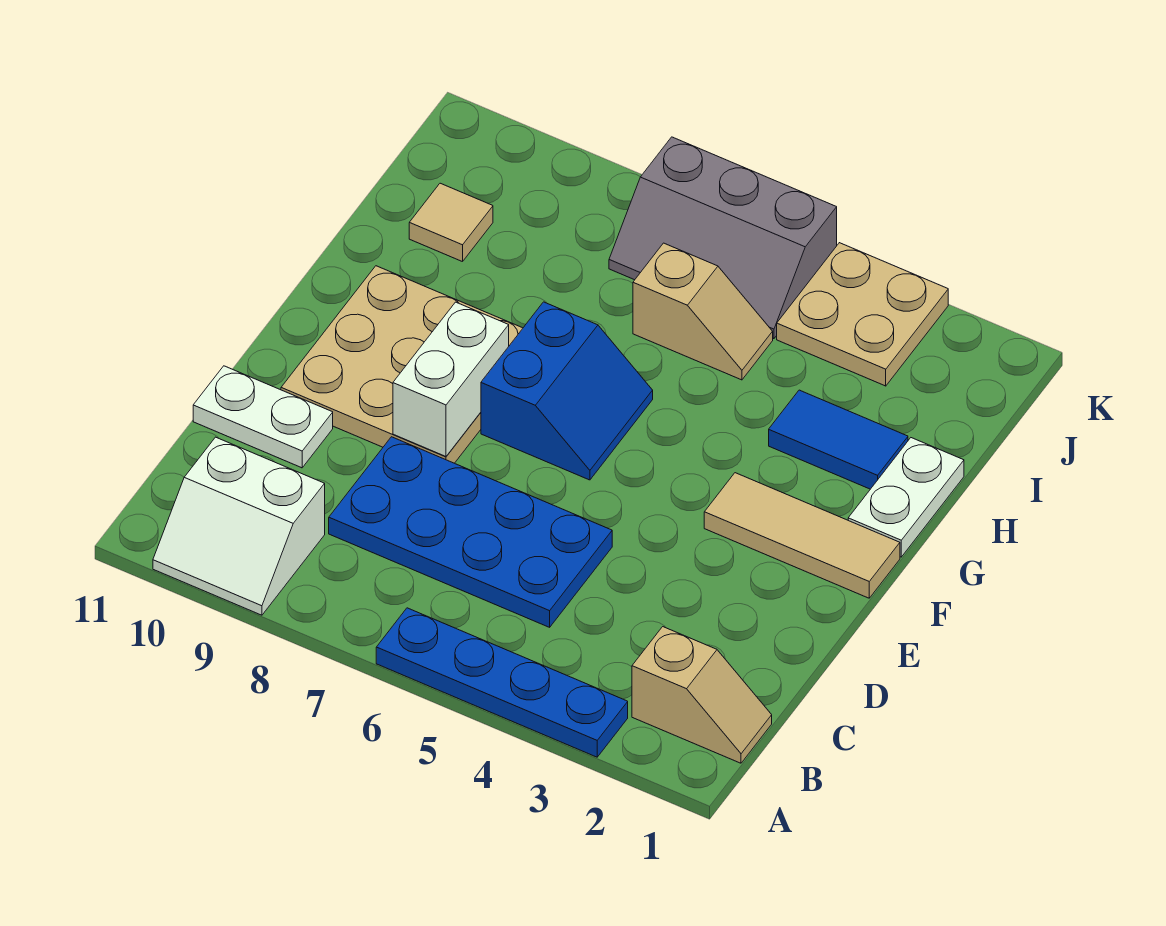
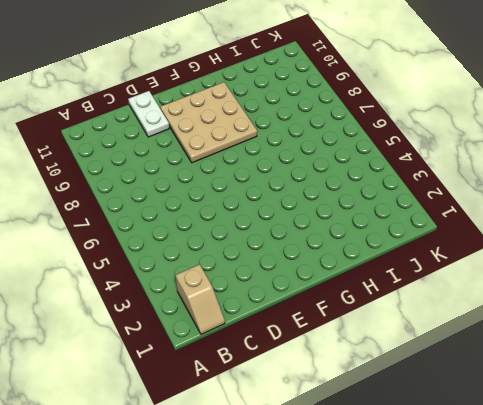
none -> blue plate A3:A6 level 1
none -> white slope A9:B10 level 1 top B
none -> blue plate C5:D8 level 1

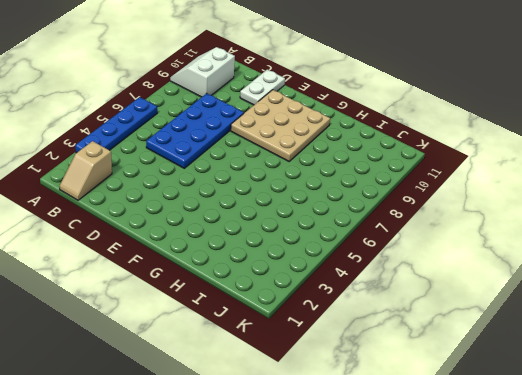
none -> tan tile F1:F3 level 1
none -> blue slope F6:G7 level 1 top 7
none -> white plate G1:H1 level 1

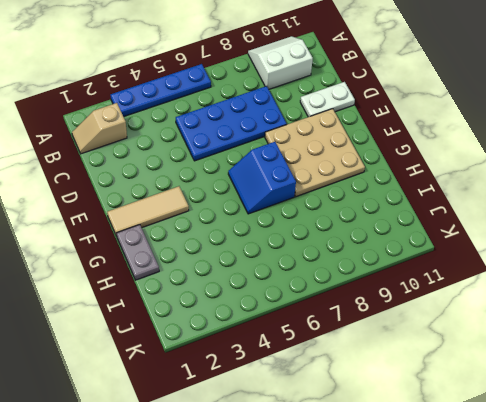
grey plate G1:H1 level 1 -> white plate G1:H1 level 1
none -> blue tile H2:H3 level 1
none -> tan slope I5:I6 level 1 top 6
none -> tan tile I10 level 1

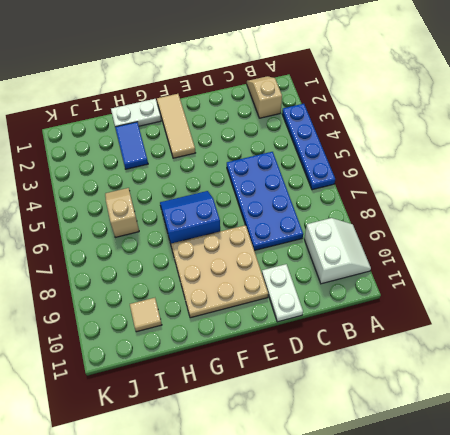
none -> tan plate J3:K4 level 1
none -> grey slope J5:K7 level 1 top K
none -> white brick E8:F8 level 2

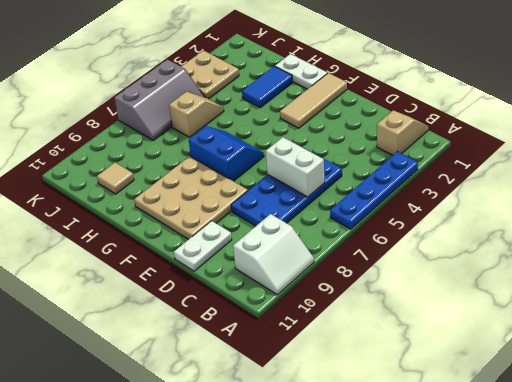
white brick C6:D6 level 2 -> white brick E8:F8 level 2

